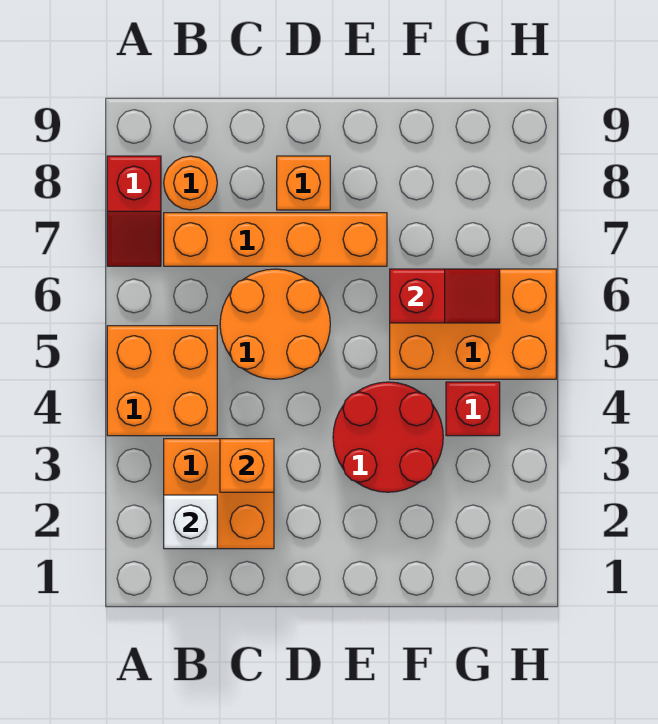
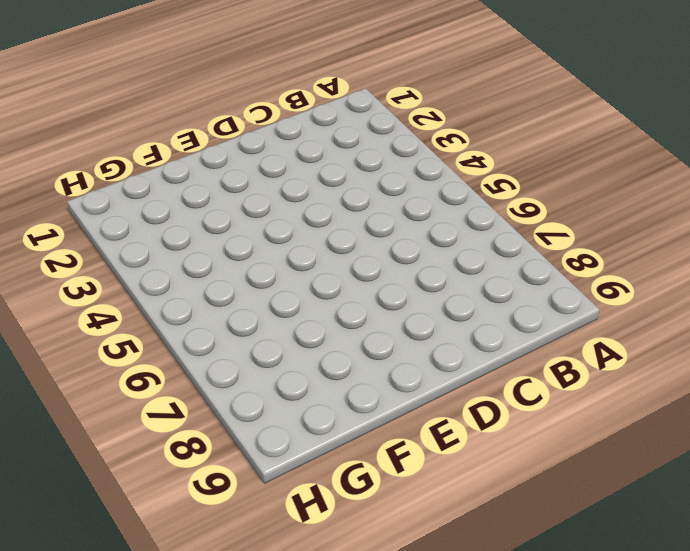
none -> orange brick A4:B5 level 1
none -> red slope A7:A8 level 1 top 8
none -> orange brick B2:C3 level 1

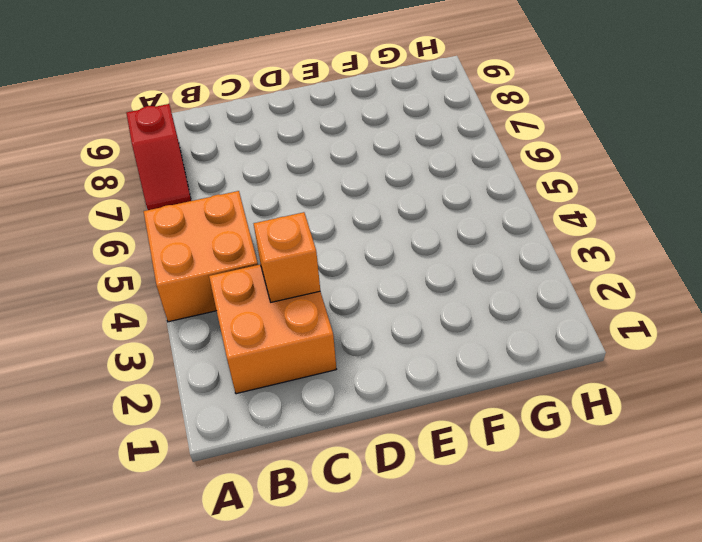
none -> orange brick B7:E7 level 1
none -> orange round brick B8 level 1
none -> orange round brick C5:D6 level 1

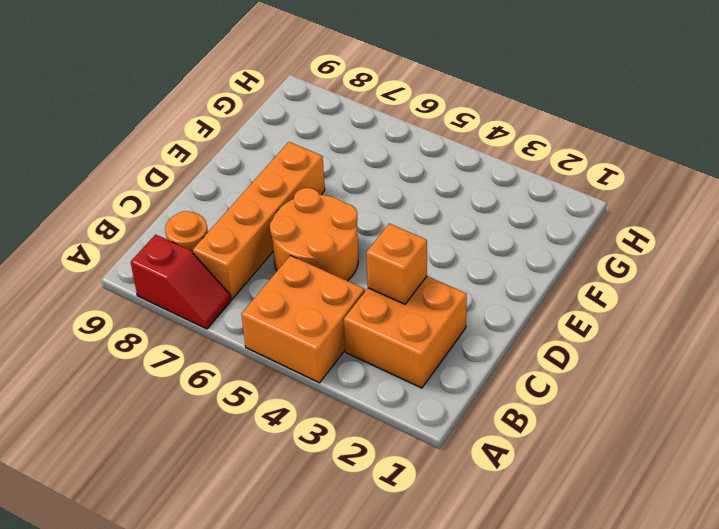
none -> orange brick D8 level 1
none -> red round brick E3:F4 level 1
none -> orange brick F5:H6 level 1

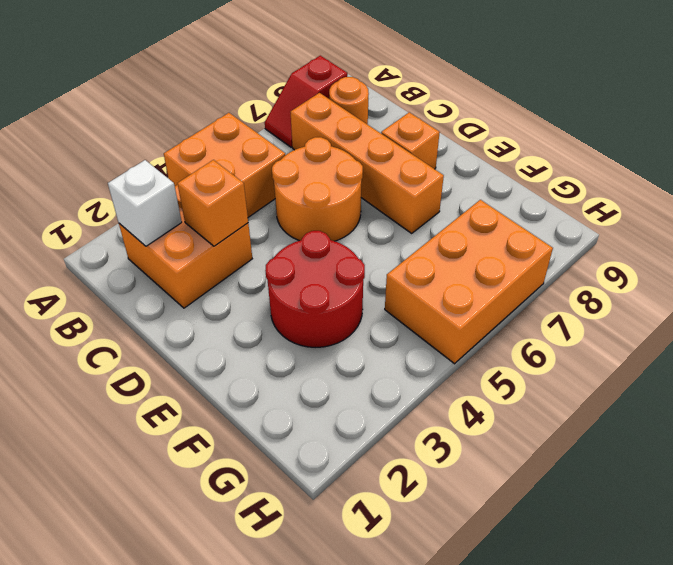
orange brick G5:H7 level 1 -> orange brick F5:H6 level 1
none -> red brick G4 level 1
none -> red slope F6:G6 level 2 top F

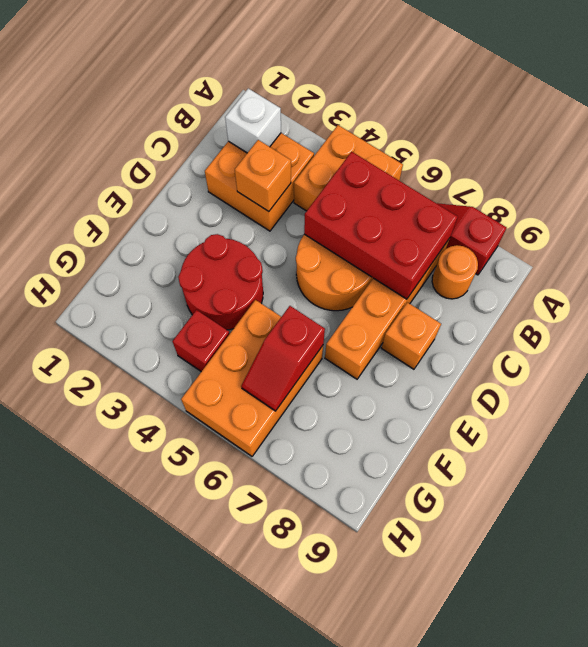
red brick B5:C7 level 2 -> none

